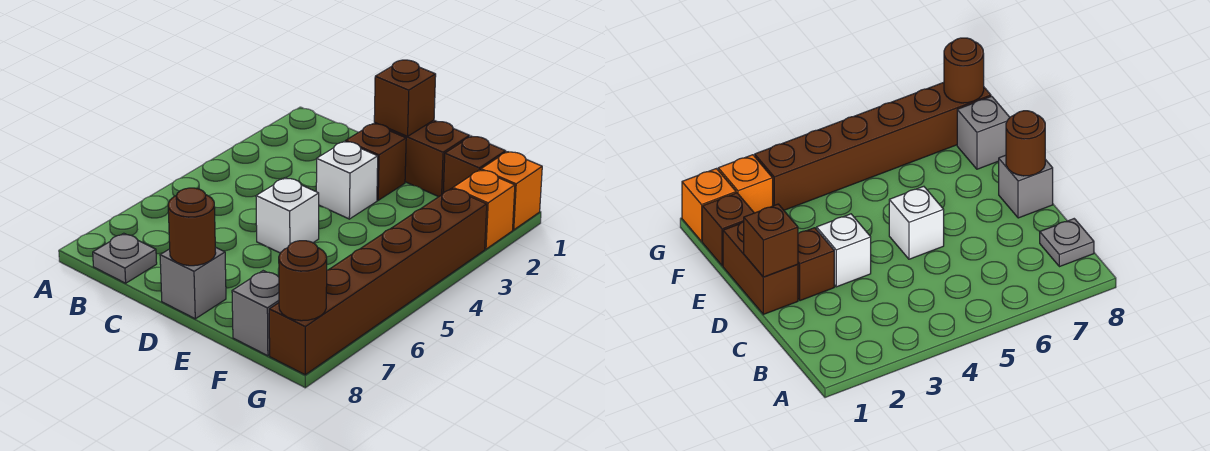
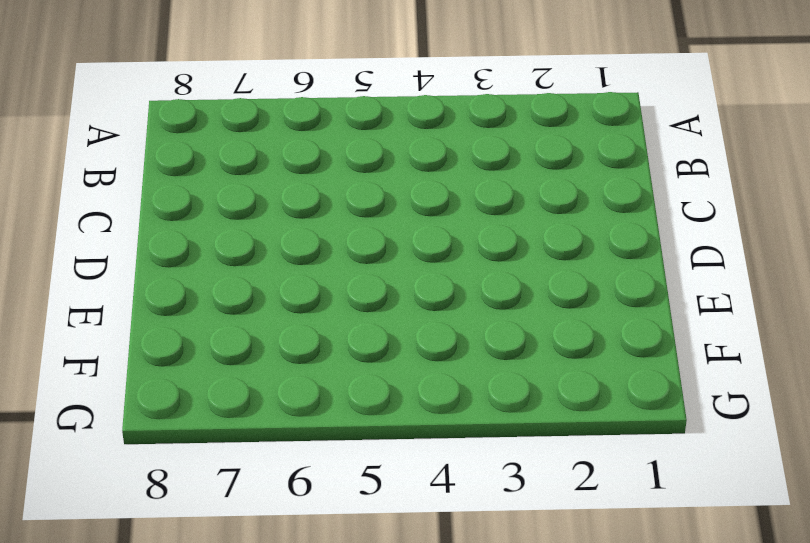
none -> grey plate B8 level 1
none -> brown brick D1:E1 level 1
none -> brown brick D2 level 1

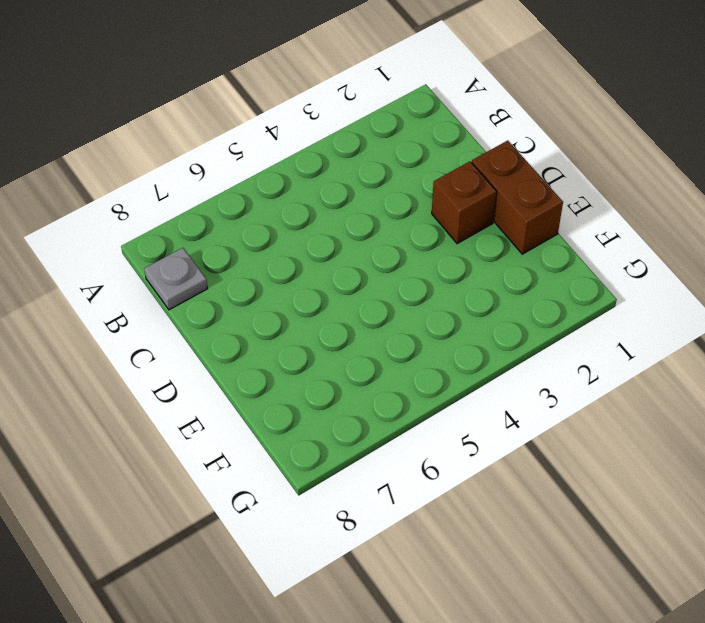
none -> white brick D3 level 1
none -> white brick D5 level 1
none -> grey brick D8 level 1

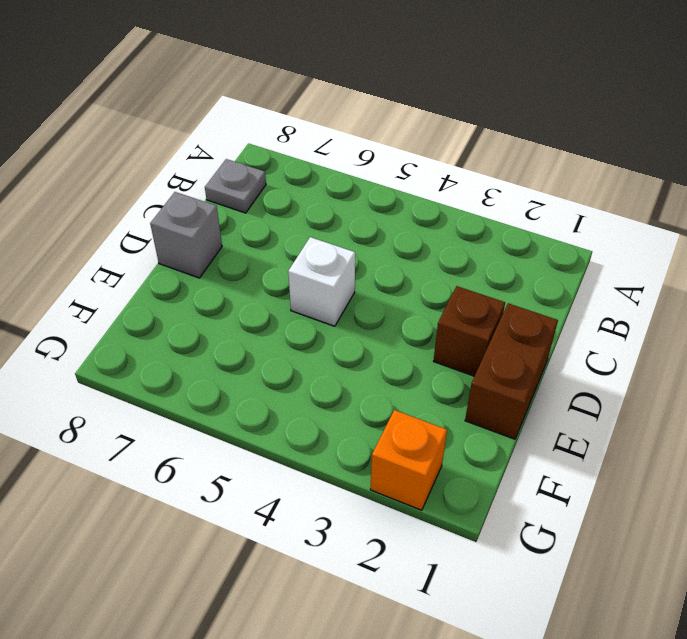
none -> white brick D3 level 1
none -> brown brick F1 level 1
none -> grey brick F8 level 1

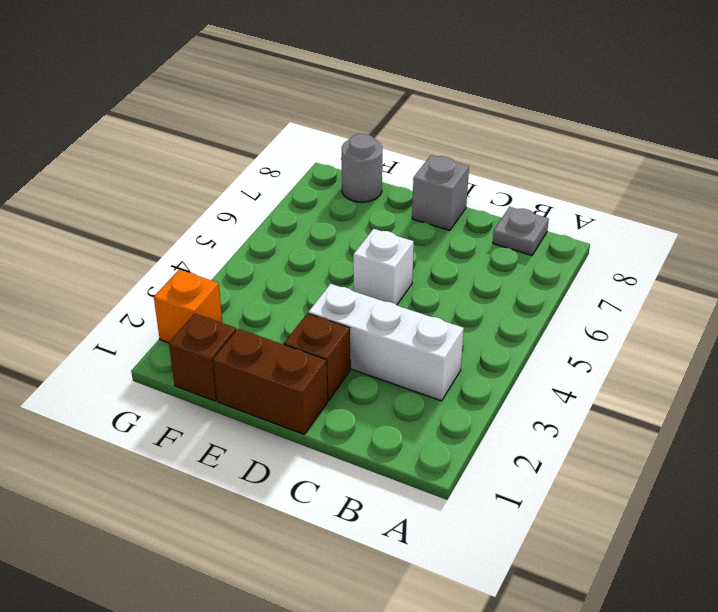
white brick B3:D3 level 1 -> white brick D3 level 1
grey round brick F8 level 1 -> grey brick F8 level 1
none -> orange brick G1 level 1
none -> brown brick G3:G8 level 1
none -> brown brick D1 level 2

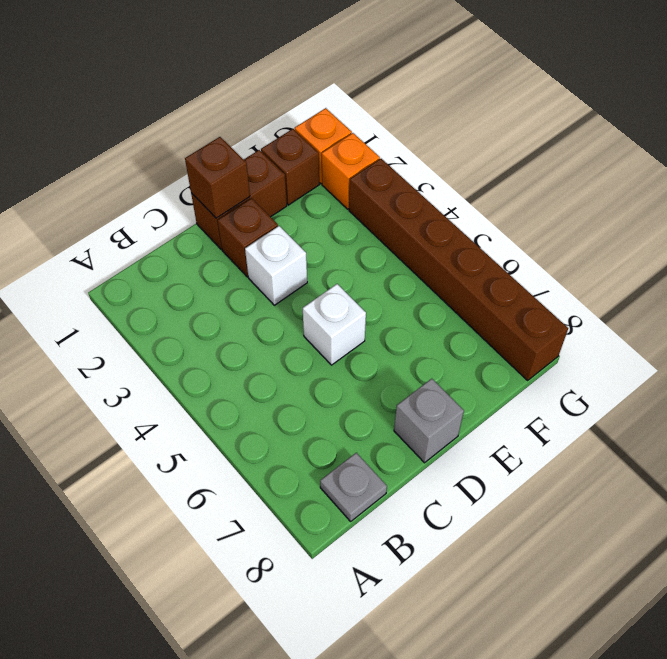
none -> grey brick F8 level 1
none -> brown round brick D8 level 2
none -> brown round brick G8 level 2

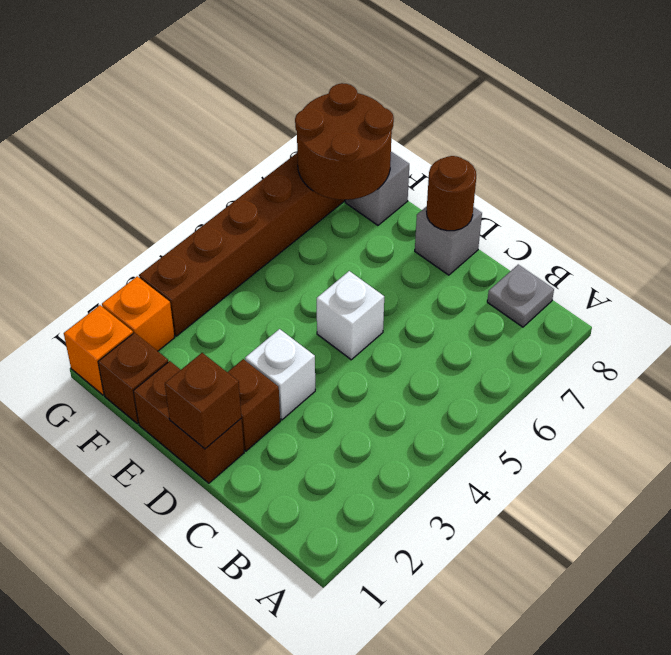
brown round brick F7:G8 level 2 -> brown round brick G8 level 2

